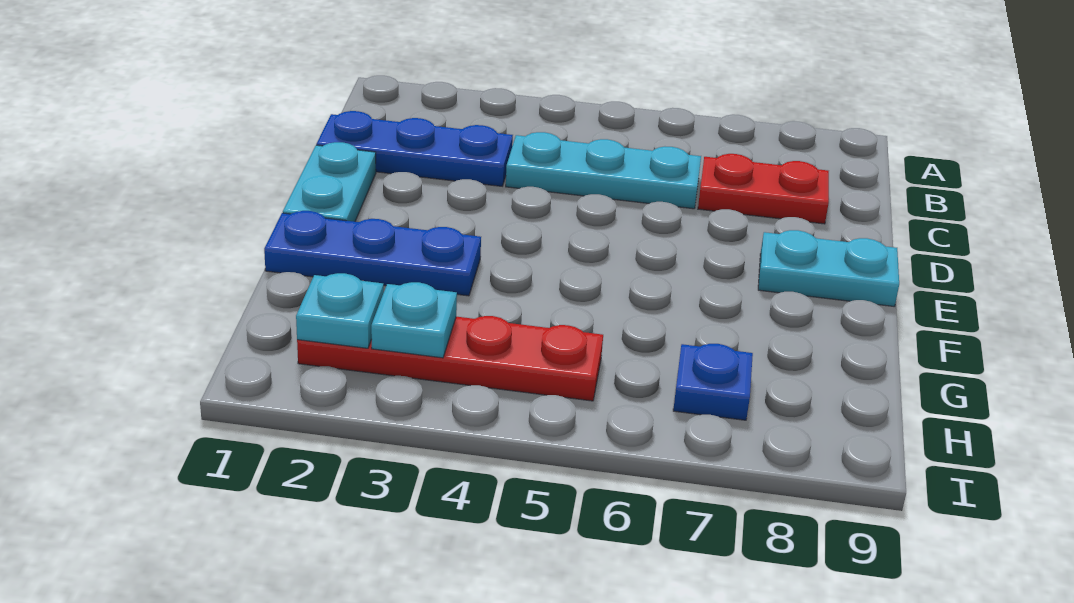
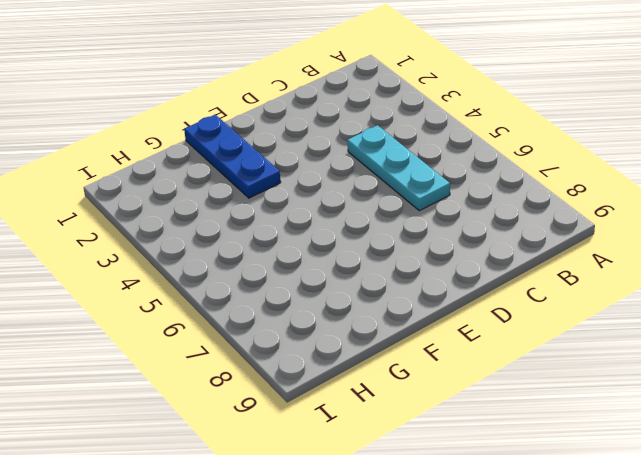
none -> blue plate C1:C3 level 1
none -> red plate C7:C8 level 1

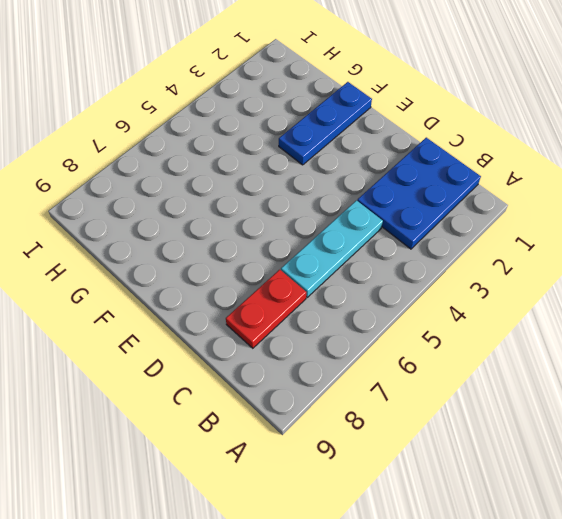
blue plate B1:C3 level 1 -> blue plate C1:C3 level 1
none -> cyan plate D1:E1 level 1
none -> cyan plate E8:E9 level 1

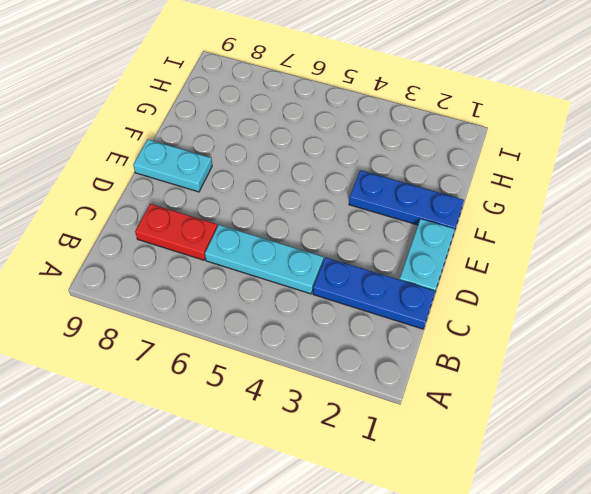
none -> red plate H2:H5 level 1
none -> blue plate H7 level 1

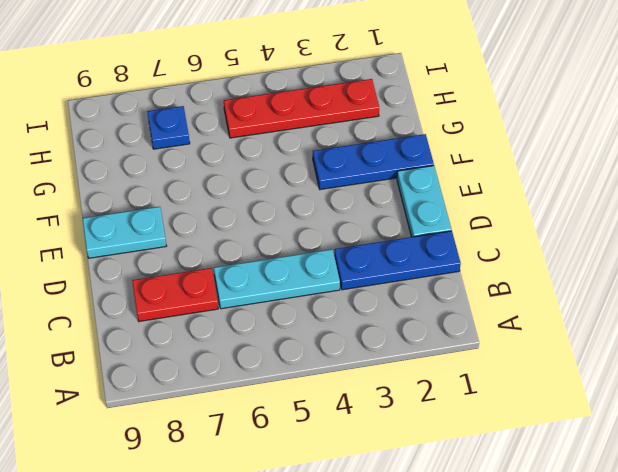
none -> cyan plate H2 level 2
none -> cyan plate H3 level 2

